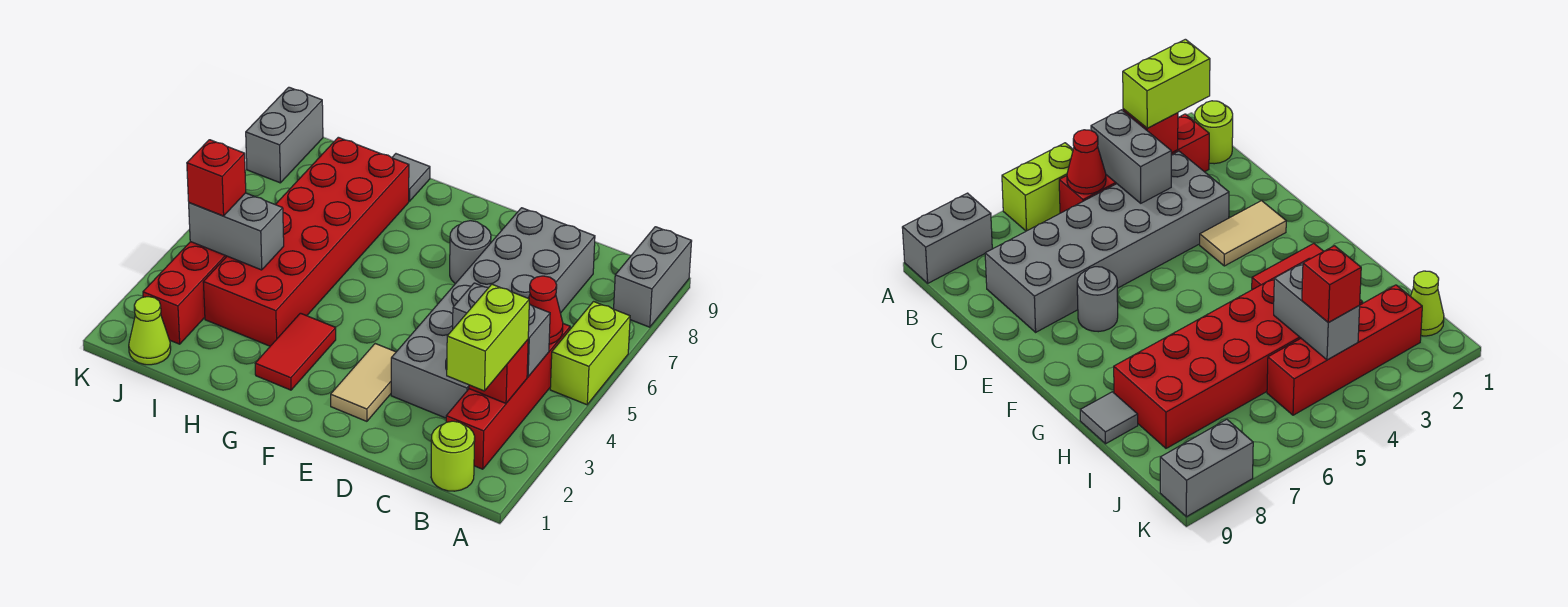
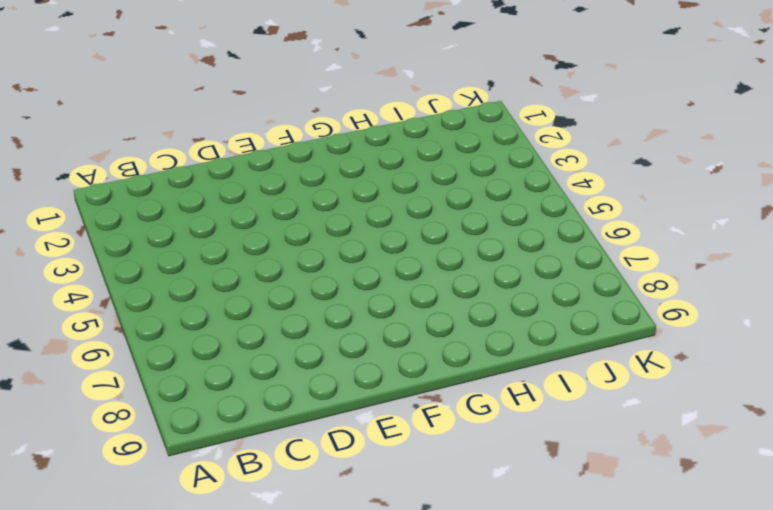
none -> lime brick A5:A6 level 1
none -> grey brick A8:A9 level 1
none -> lime round brick B1 level 1

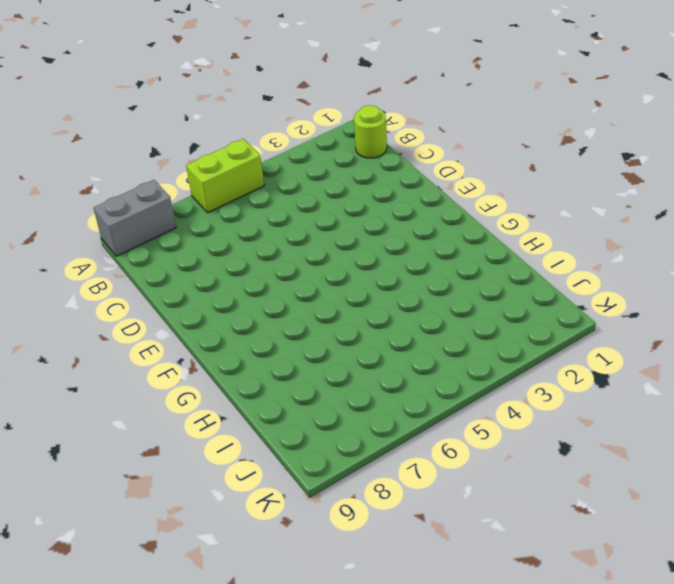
none -> red brick B2:B5 level 1
none -> grey brick C3:D8 level 1
none -> tan tile E2:E3 level 1

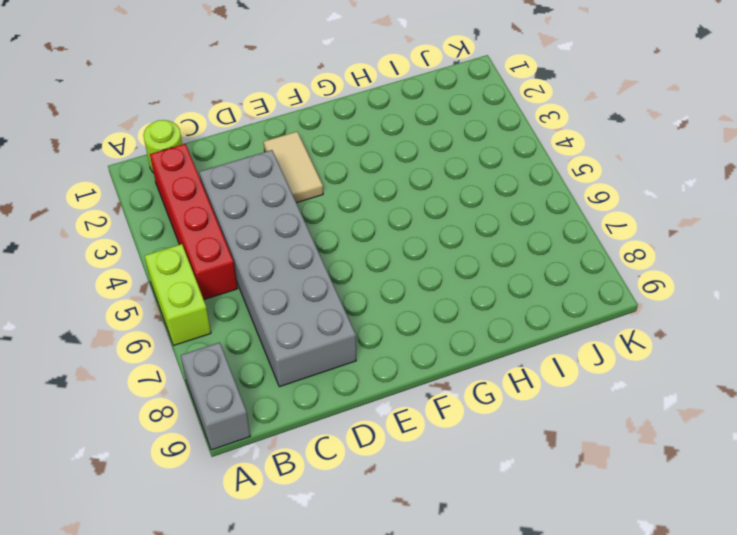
none -> grey round brick E7 level 1
none -> red tile G2:G3 level 1
none -> red brick H3:I8 level 1

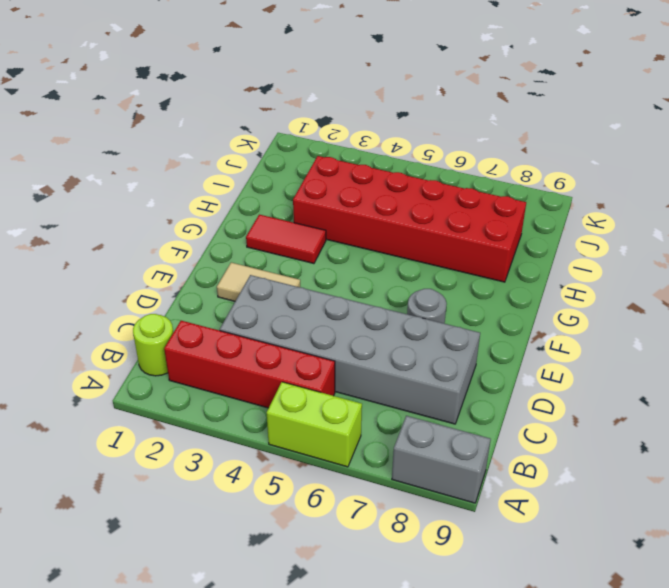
none -> grey tile H9 level 1
none -> lime cone J1 level 1
none -> red brick J2:J5 level 1

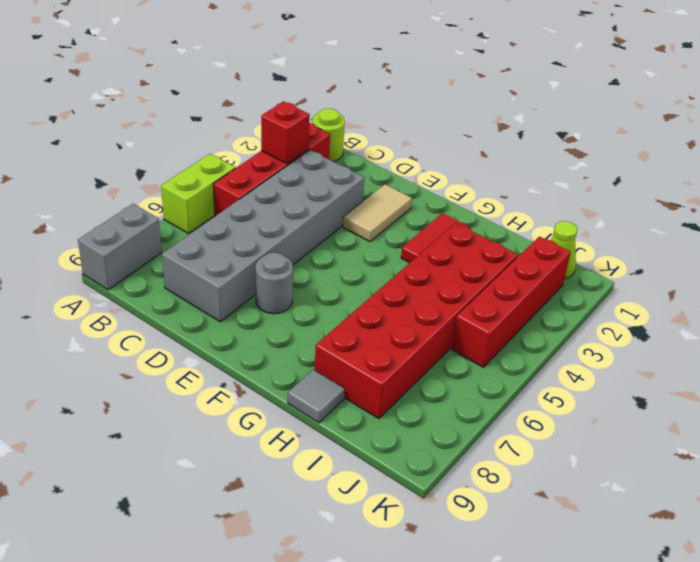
none -> grey brick K8:K9 level 1
none -> grey brick B4:C4 level 2
none -> red cone B5 level 2

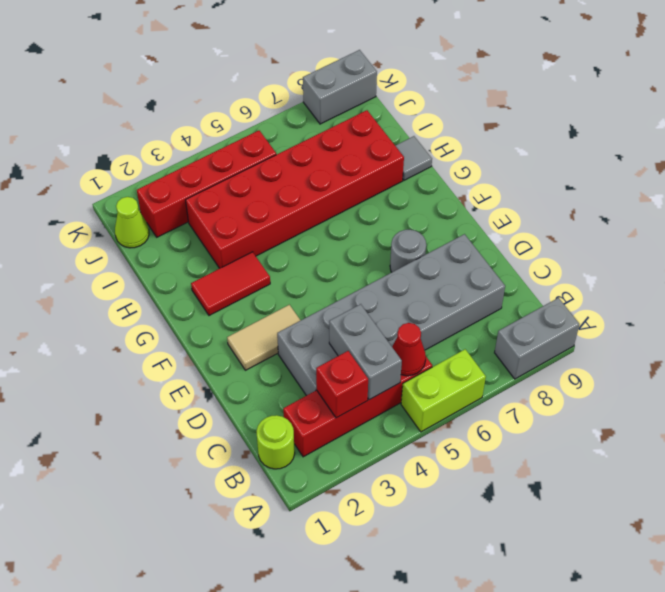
none -> grey brick I4:J4 level 2
none -> lime brick B2:B3 level 3
none -> red brick J4 level 3

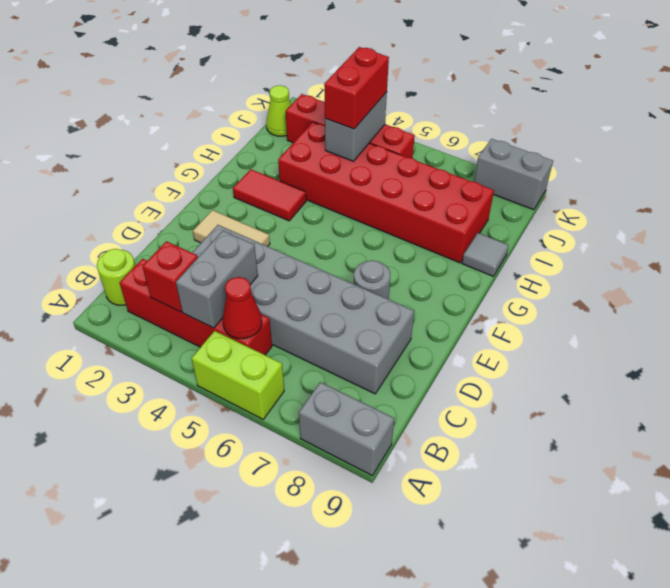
red brick I4:J4 level 3 -> red brick J4 level 3
none -> lime brick B2:B3 level 3

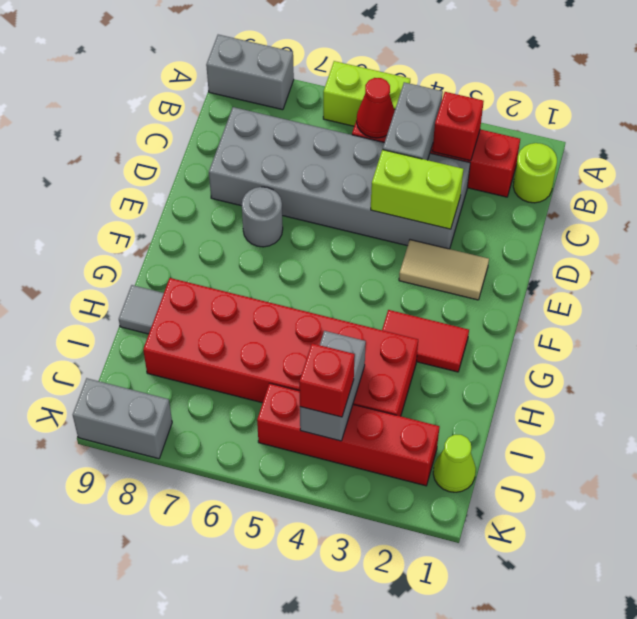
lime brick D3:D4 level 2 -> lime brick B2:B3 level 3

